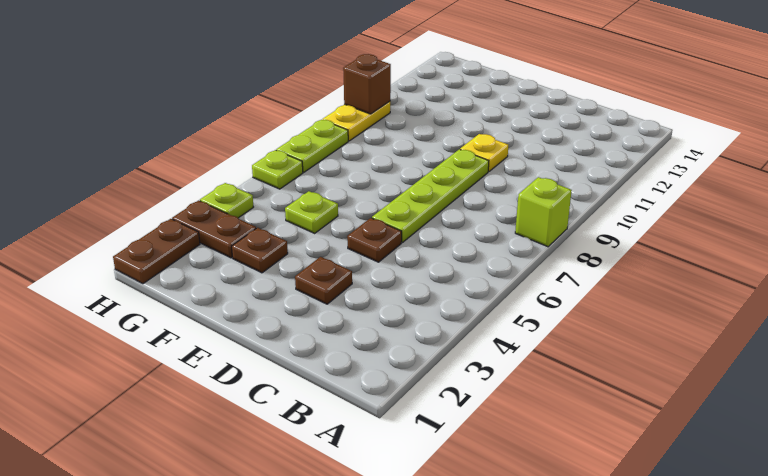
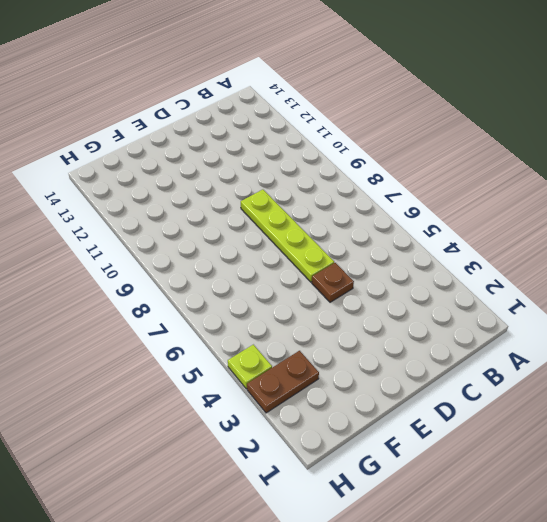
none -> lime brick A8 level 1
none -> brown plate D3 level 1
none -> yellow plate D10 level 1

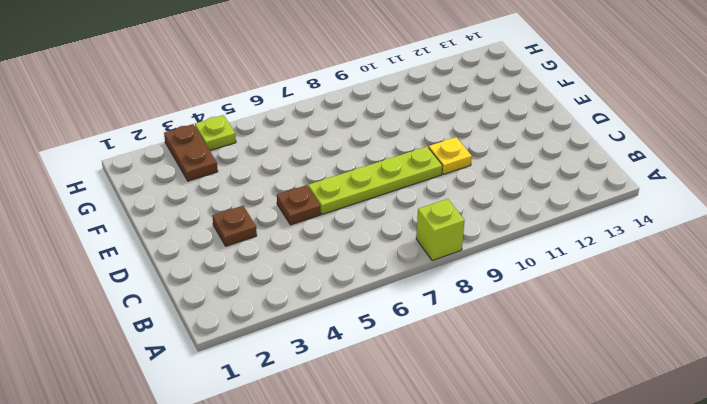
none -> brown plate F3 level 1
none -> lime plate F5 level 1
none -> brown plate H1:H2 level 1

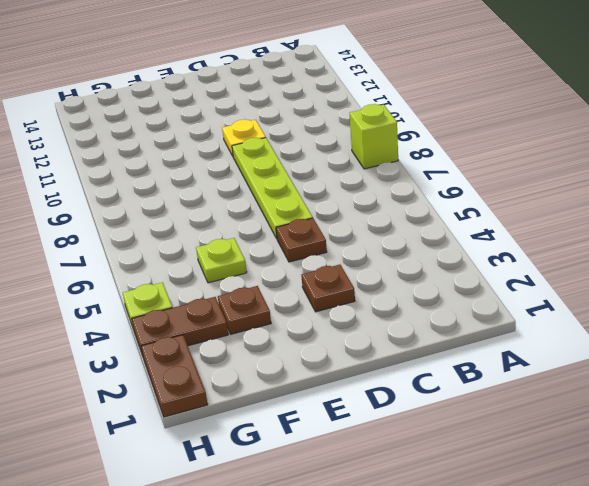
none -> lime plate H6 level 1
none -> lime plate H7:H8 level 1
none -> yellow plate H9:H10 level 1

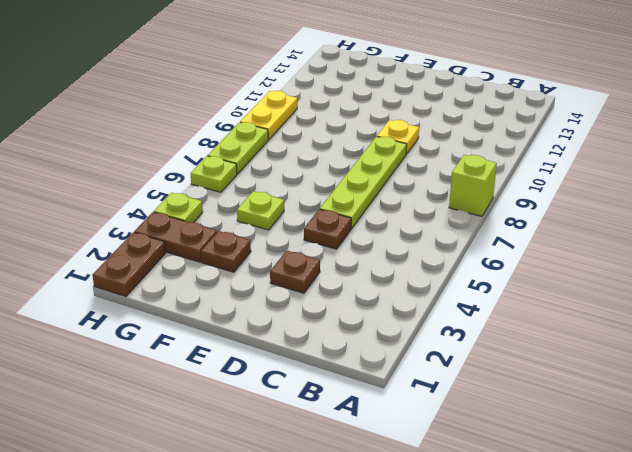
none -> brown brick H10 level 2

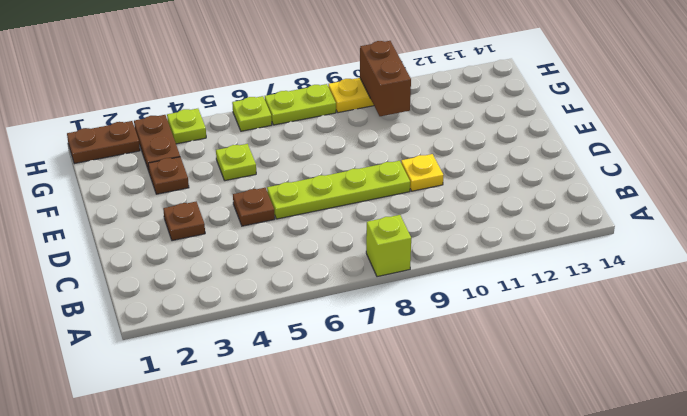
brown brick G10:H10 level 2 -> brown brick H10 level 2

